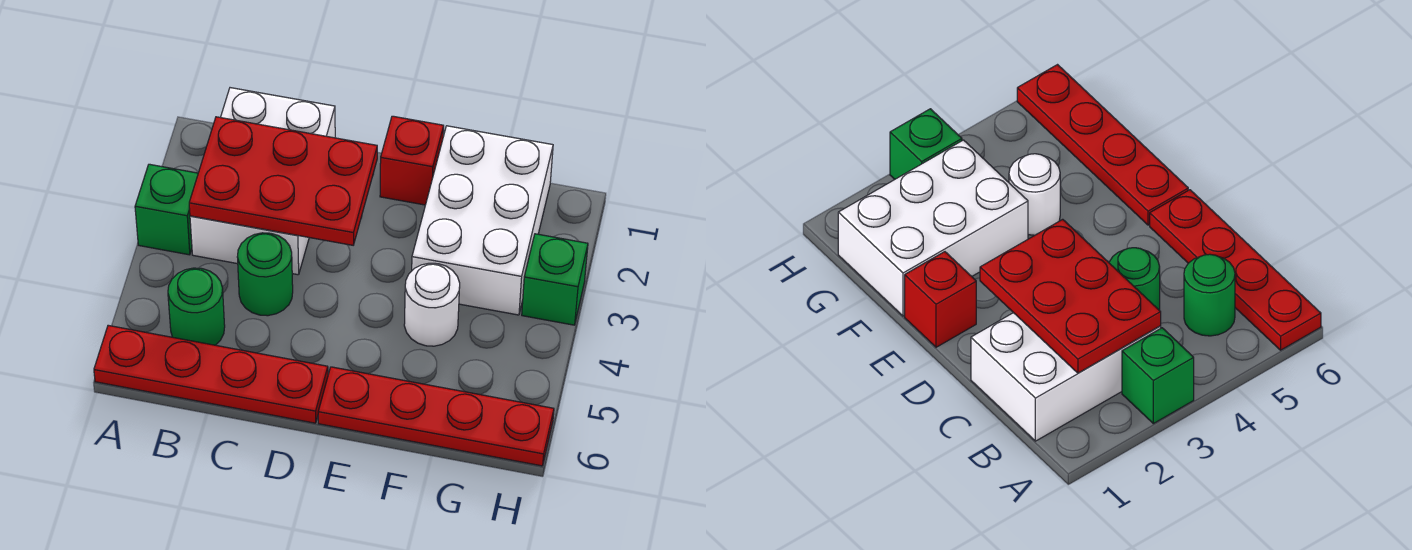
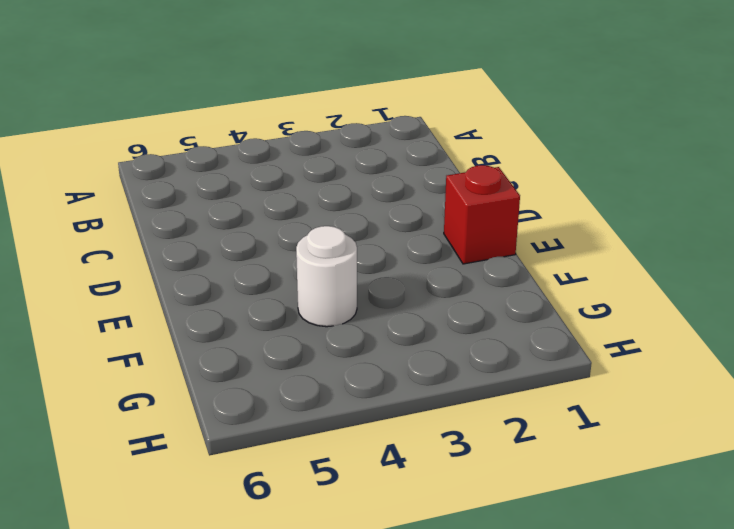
none -> green brick A3 level 1
none -> red plate A6:D6 level 1

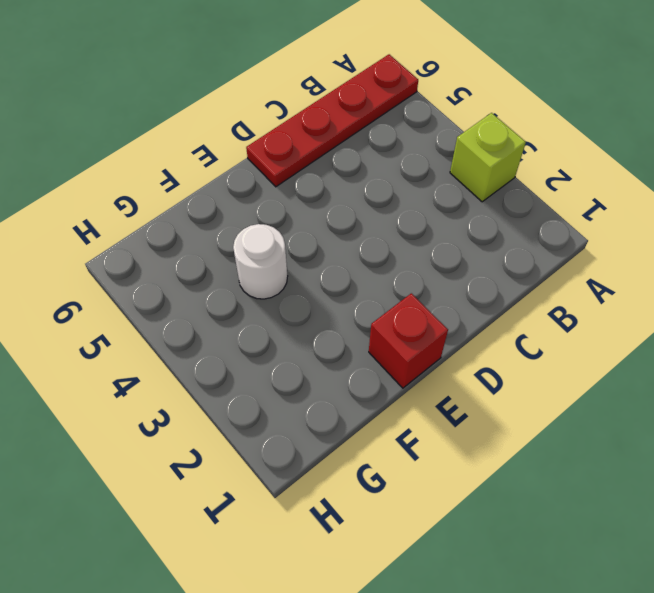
lime brick A3 level 1 -> green brick A3 level 1
none -> white brick B1:C3 level 1
none -> green round brick B5 level 1

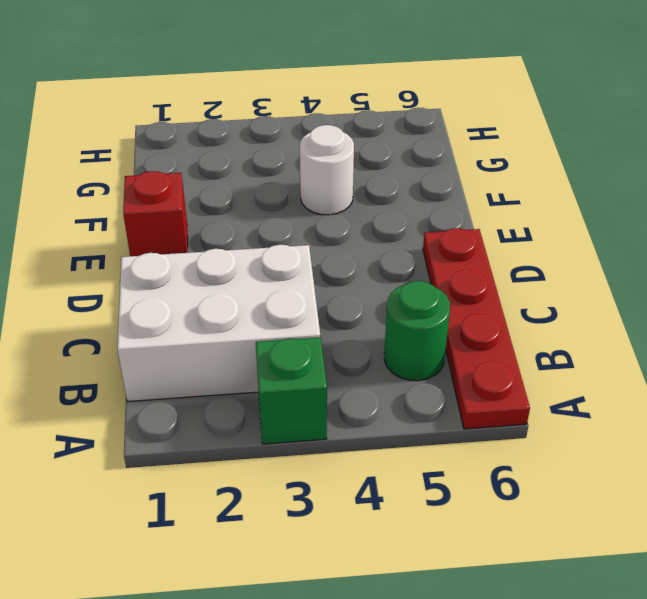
none -> green round brick C4 level 1
none -> red plate E6:H6 level 1

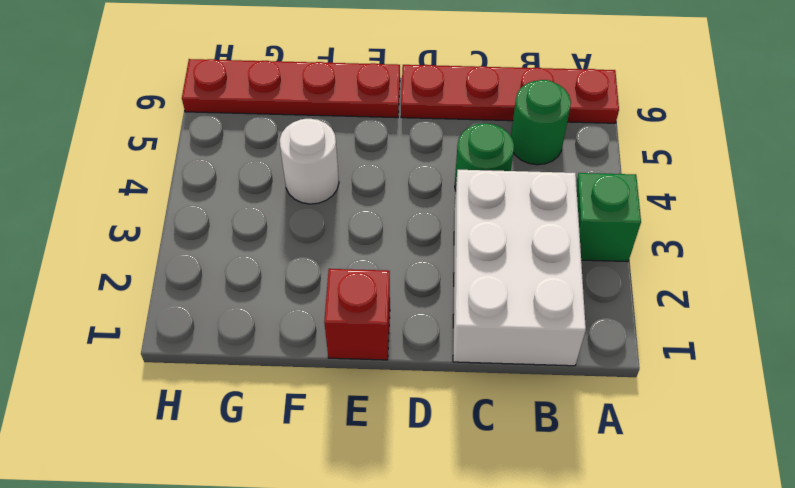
none -> white brick F1:G3 level 1
none -> green brick H3 level 1

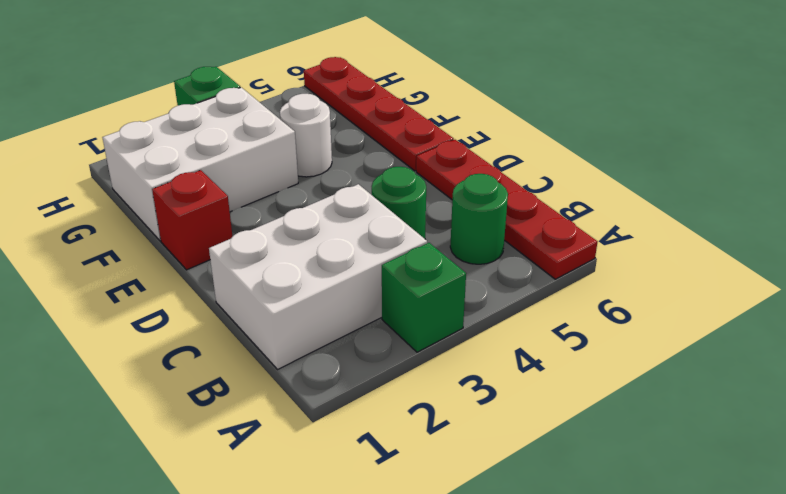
none -> red plate B2:D3 level 2

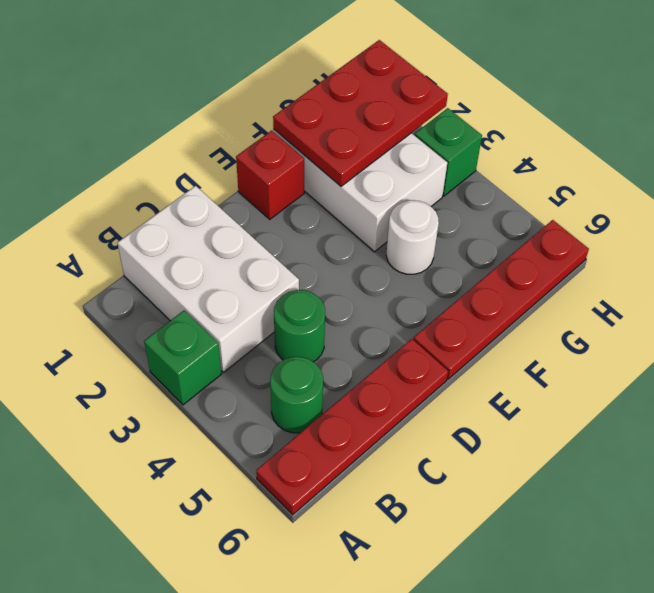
red plate F1:H2 level 2 -> red plate B2:D3 level 2

